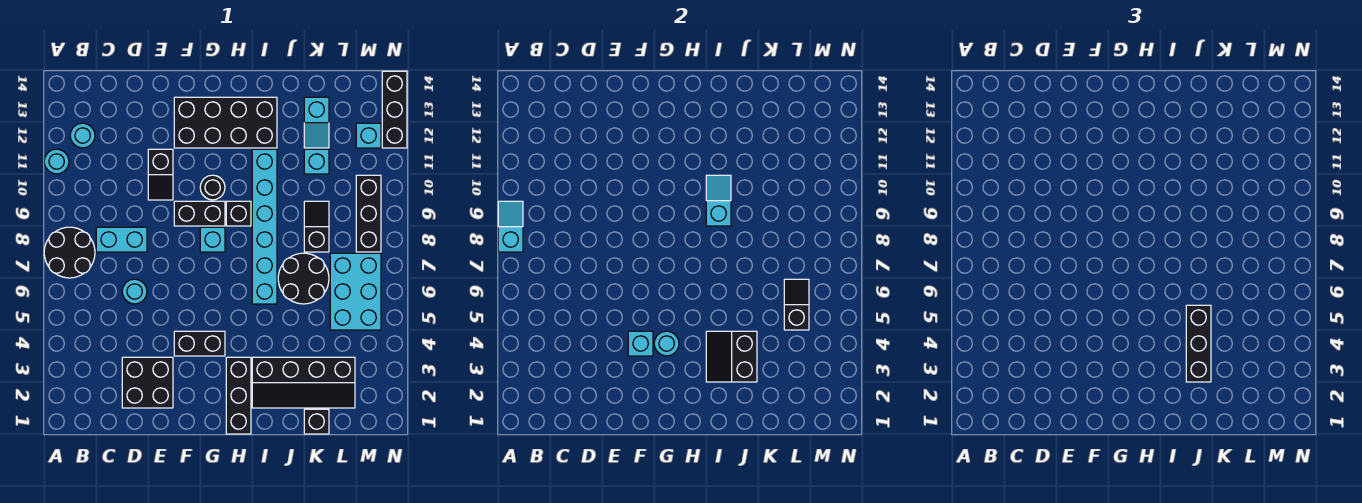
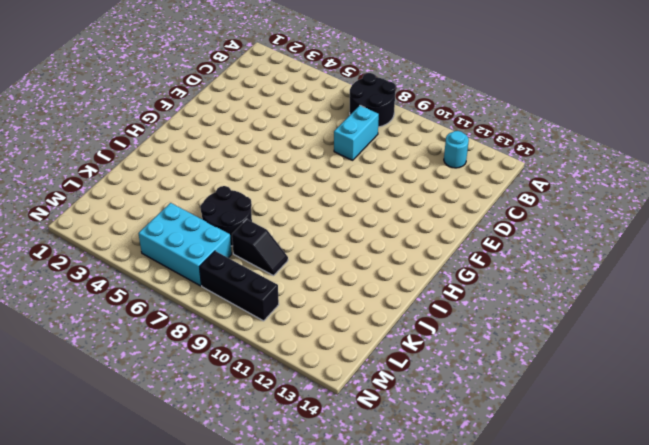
none -> cyan round brick A11 level 1
none -> black brick D2:E3 level 1
none -> cyan round brick D6 level 1
none -> black slope E10:E11 level 1 top 11

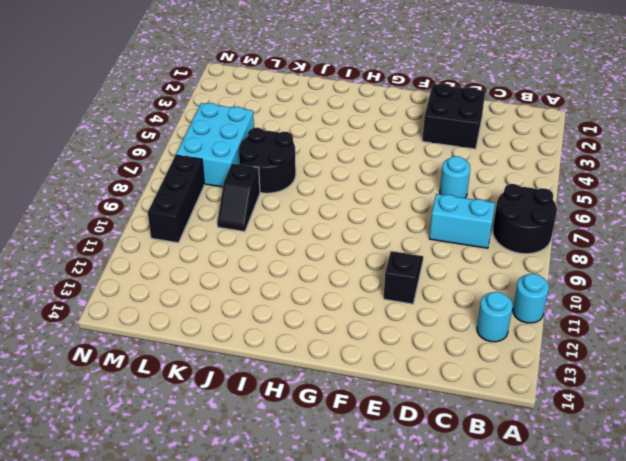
none -> black brick F4:G4 level 1
none -> black brick F9:G9 level 1
none -> black brick F12:I13 level 1
none -> cyan brick G8 level 1

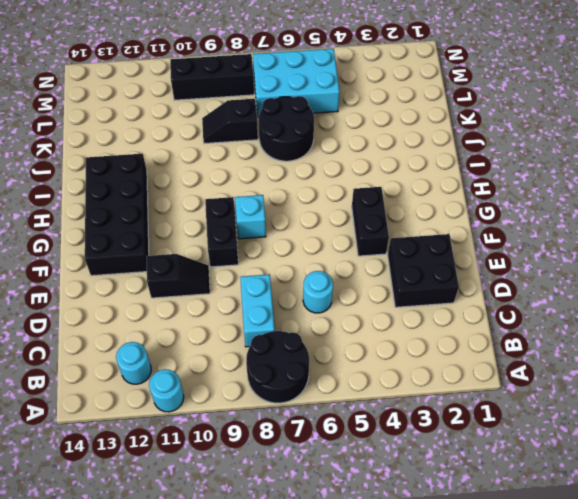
none -> black round brick G10 level 1
none -> black brick H1:H3 level 1
none -> black brick H9 level 1
none -> black slope I2:L3 level 1 top 3

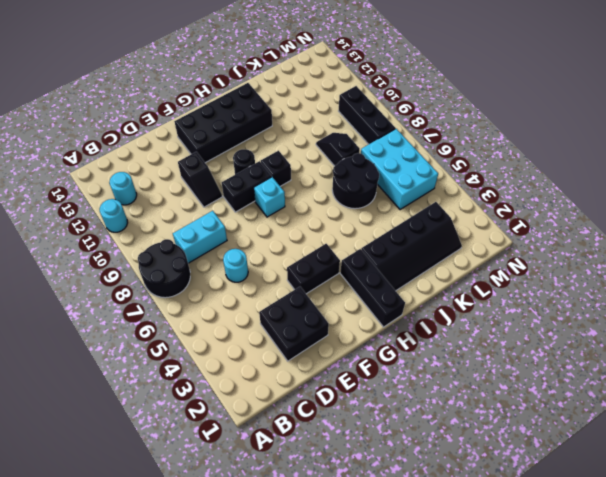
none -> cyan brick I6:I11 level 1
none -> black brick K1 level 1
none -> cyan brick K11 level 1
none -> cyan slope K12:K13 level 1 top 13

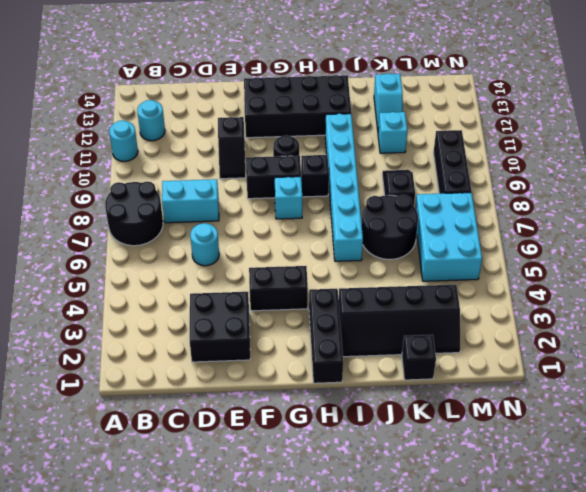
none -> cyan brick M12 level 1
none -> black brick N12:N14 level 1
none -> cyan slope A8:A9 level 2 top 8
none -> cyan brick F4 level 2

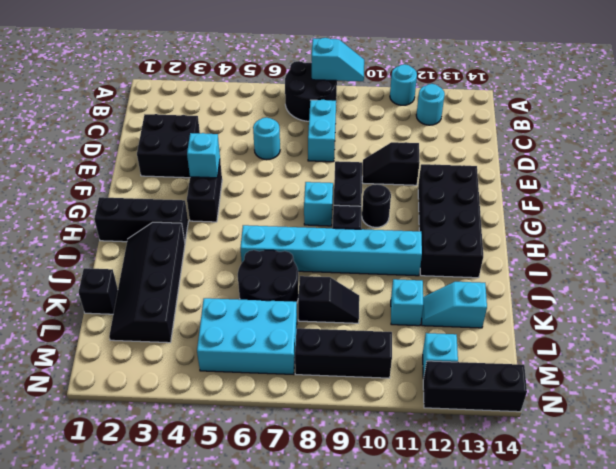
none -> cyan round brick G4 level 2
none -> black slope I3:J4 level 2 top J
none -> cyan slope I9:I10 level 2 top 9
none -> black slope L5:L6 level 2 top 5

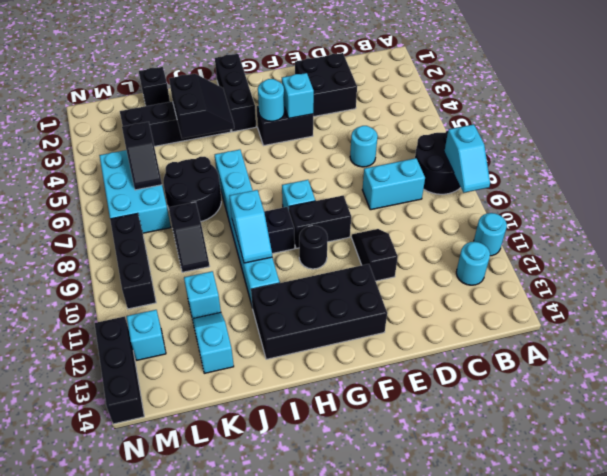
none -> black brick J3:J5 level 3

